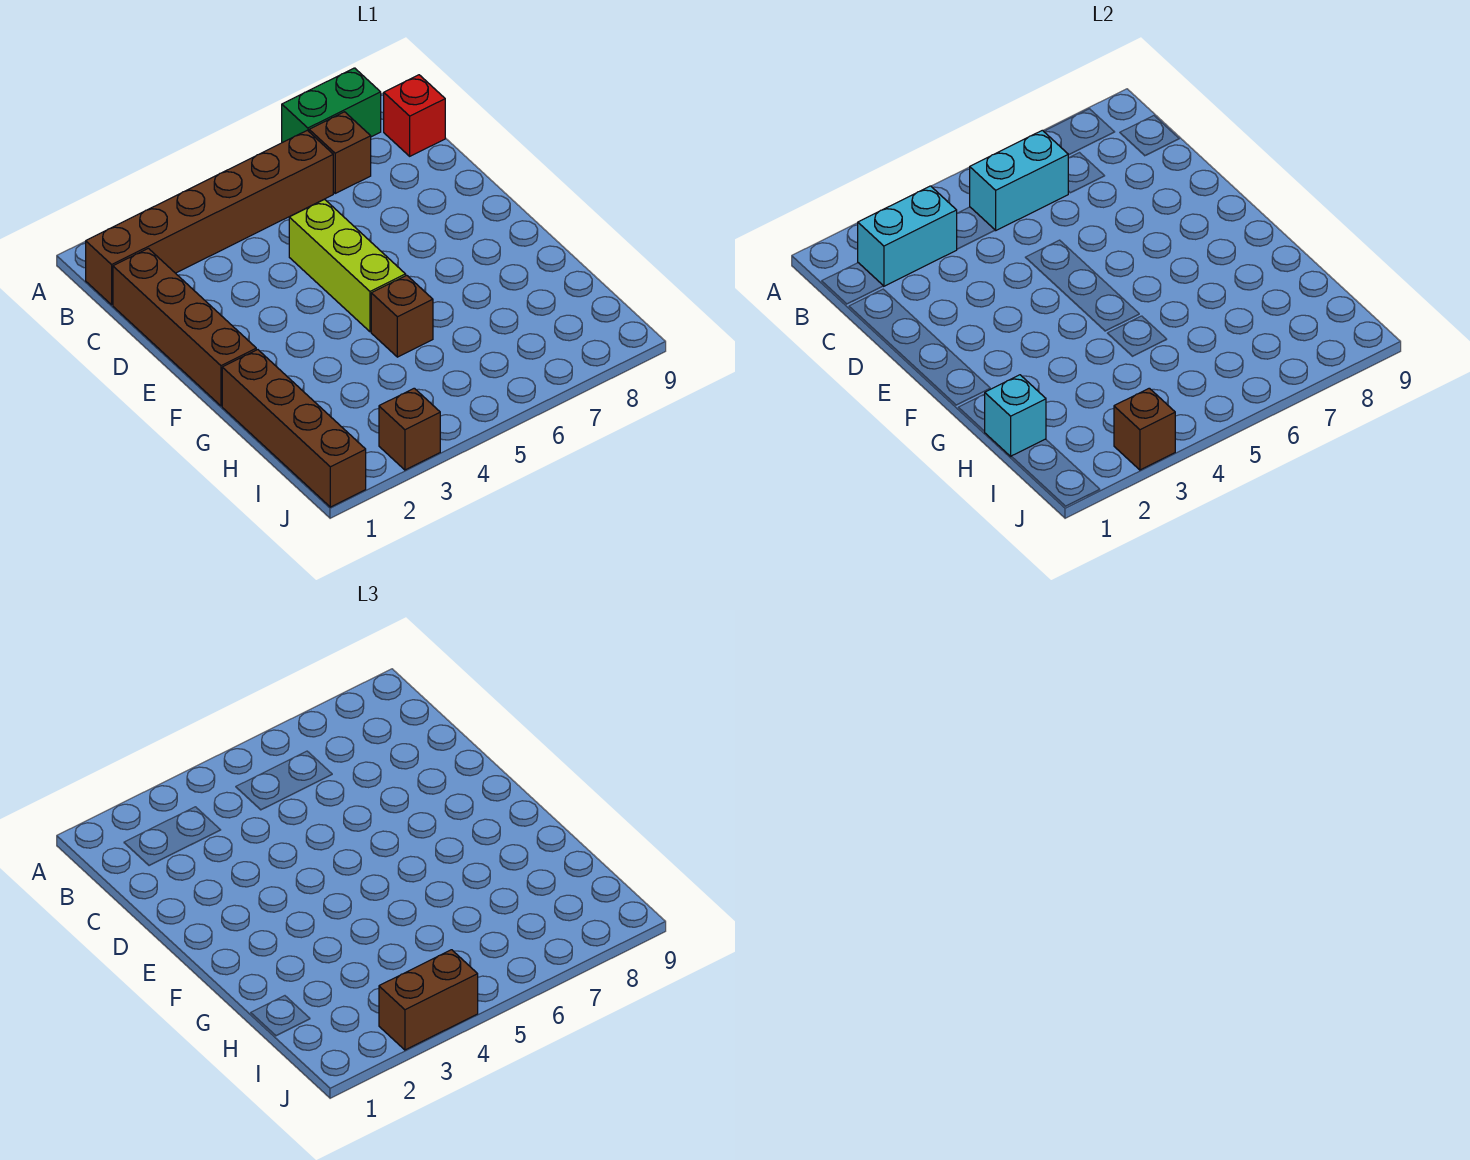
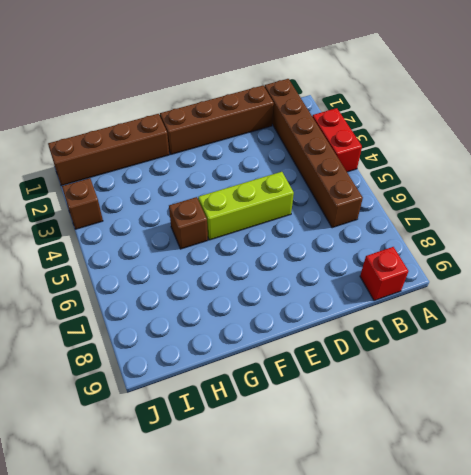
red brick A3:A4 level 1 -> none
none -> green brick A7:A8 level 1
none -> brown brick B7 level 1
none -> cyan brick B2:B3 level 2

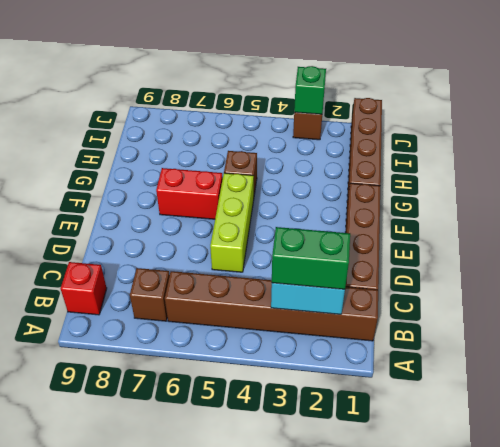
green brick B2:B3 level 3 -> green brick A7:A8 level 1
red brick F6:F7 level 1 -> none
green brick J3 level 2 -> brown brick J3 level 2
none -> cyan brick B5:B6 level 2
none -> cyan brick H1 level 2
none -> brown brick J3:J4 level 3

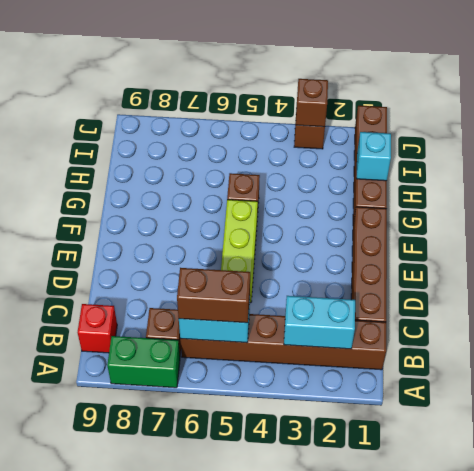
brown brick B5:B6 level 3 -> brown brick J3:J4 level 3

